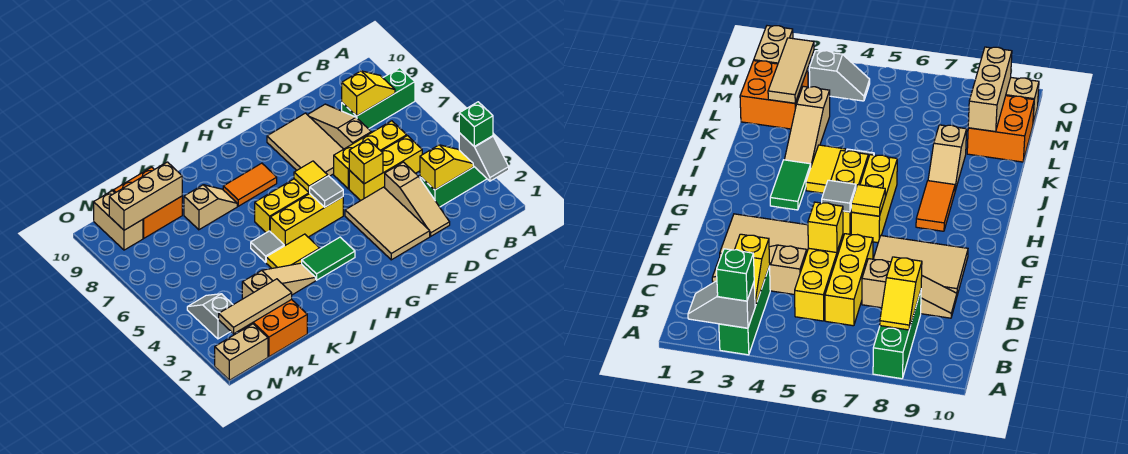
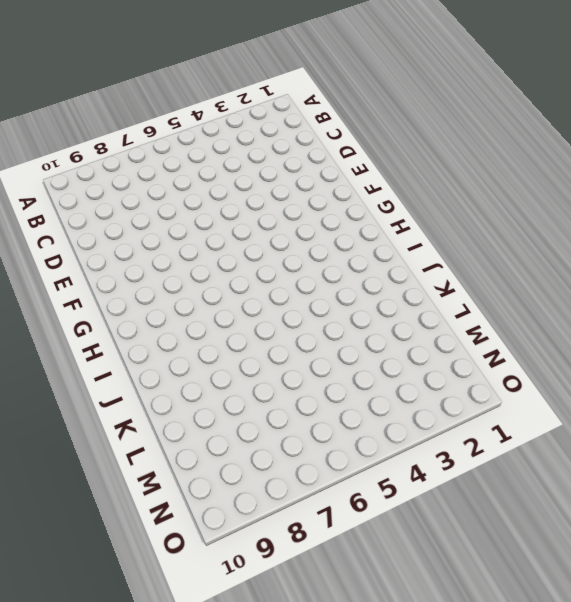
none -> green brick A3:C3 level 1
none -> green brick A8:C8 level 1
none -> yellow brick C5:E5 level 1
none -> yellow brick C6:E6 level 1

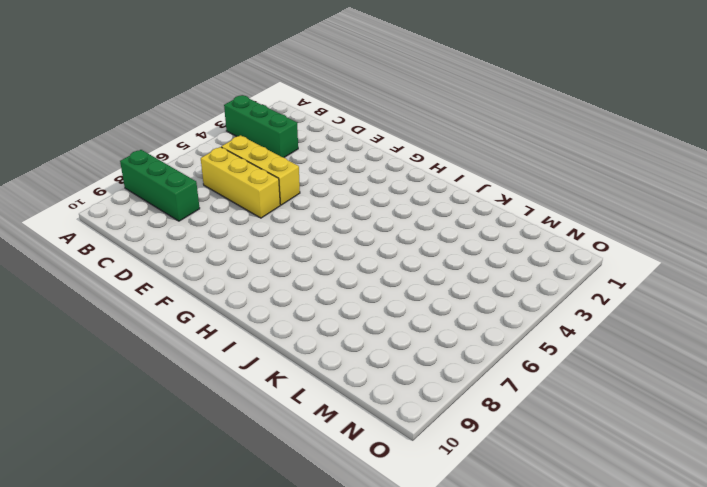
none -> tan slope D2:D4 level 1 top 4
none -> tan slope D7:D9 level 1 top 7
none -> tan tile E2:F4 level 1
none -> tan tile E7:F9 level 1

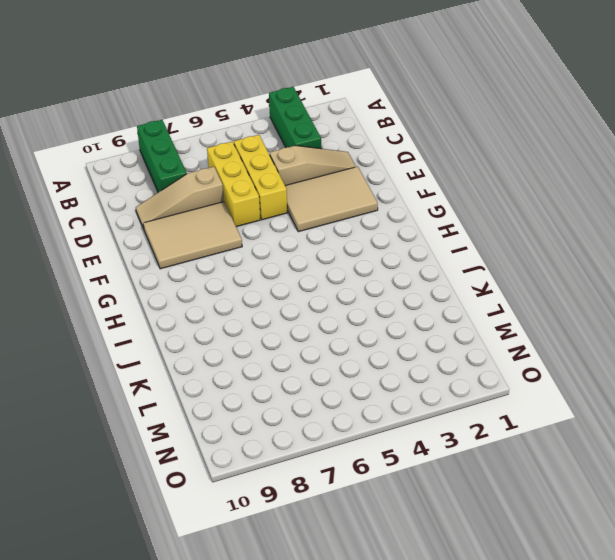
none -> yellow brick G5:I5 level 1
none -> yellow brick G6:I6 level 1
none -> green tile H3:I3 level 1
none -> orange tile H8:I8 level 1

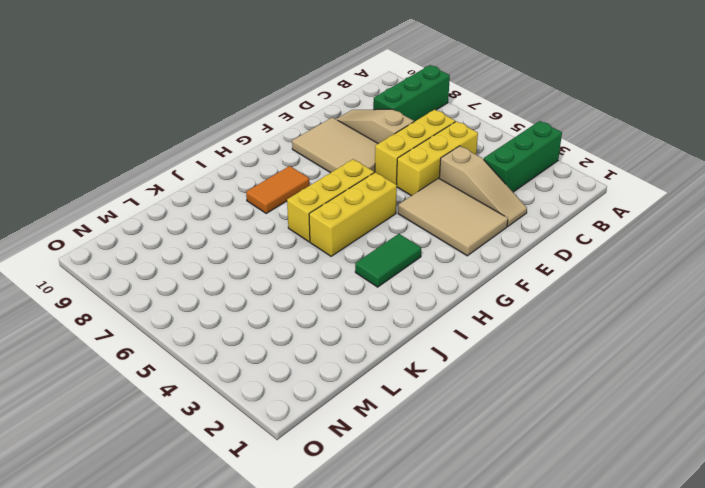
none -> yellow tile I4:J4 level 1
none -> tan slope J3:L3 level 1 top L
none -> grey tile J5 level 1
none -> tan slope J8:K8 level 1 top K

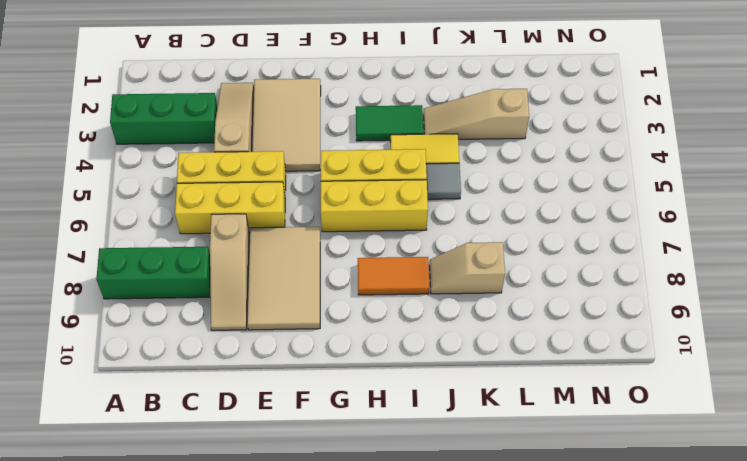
none -> orange brick L1:M2 level 1
none -> orange brick L9:M10 level 1
none -> tan brick N1:O1 level 1
none -> grey slope N3:N4 level 1 top 3

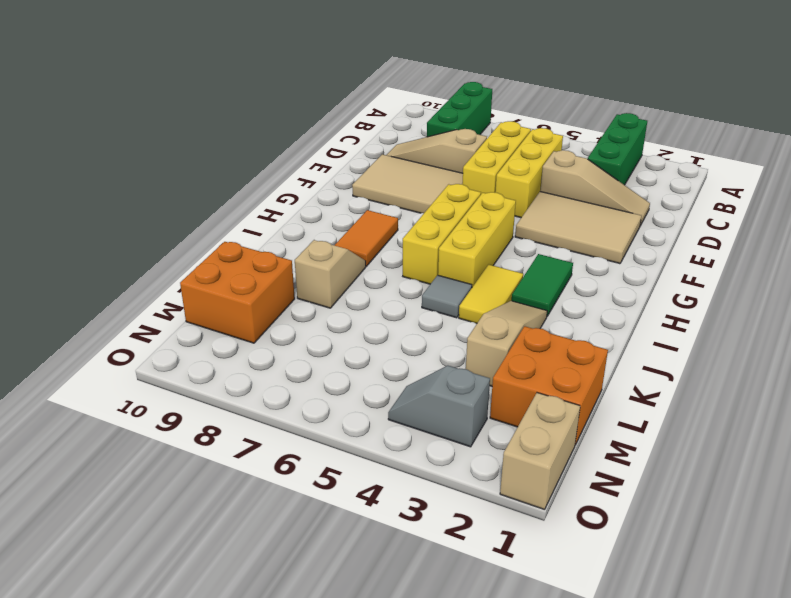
none -> tan brick N9:N10 level 1
none -> grey slope A2:A3 level 2 top 3
none -> yellow slope B3:C3 level 2 top C
none -> yellow slope B8:C8 level 2 top C

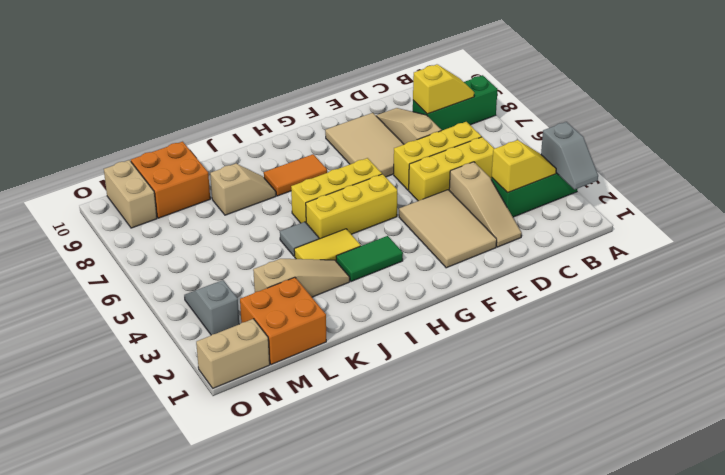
none -> yellow brick E5 level 2
none -> grey tile G5 level 2
none -> yellow tile G6 level 2
none -> tan tile L2:N2 level 2

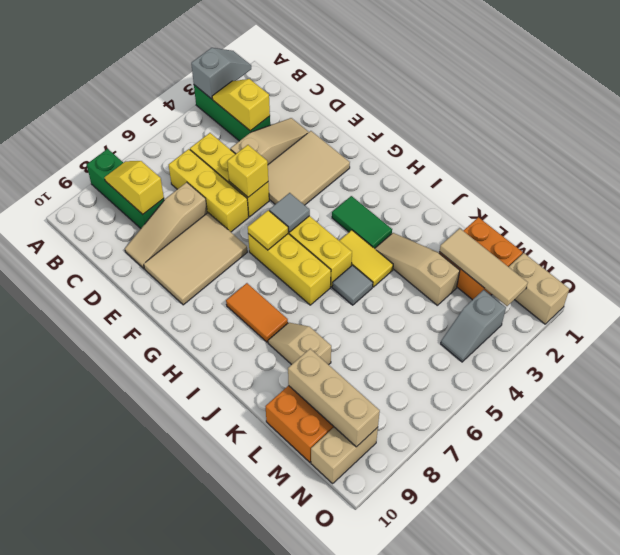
none -> green brick A3 level 3

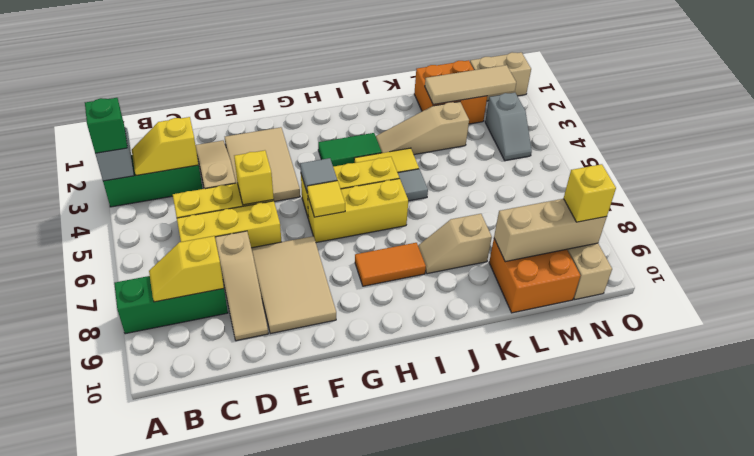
yellow brick N9 level 3 -> none

